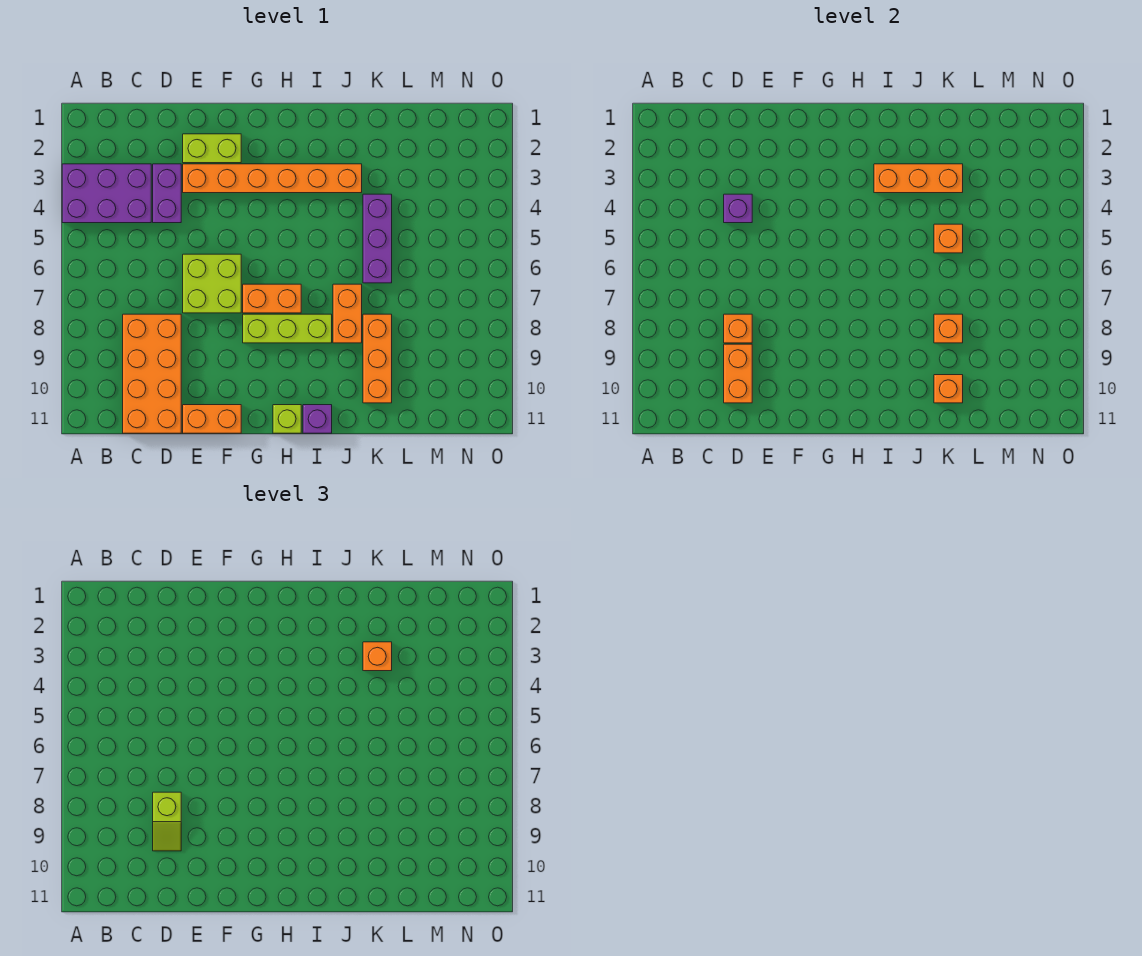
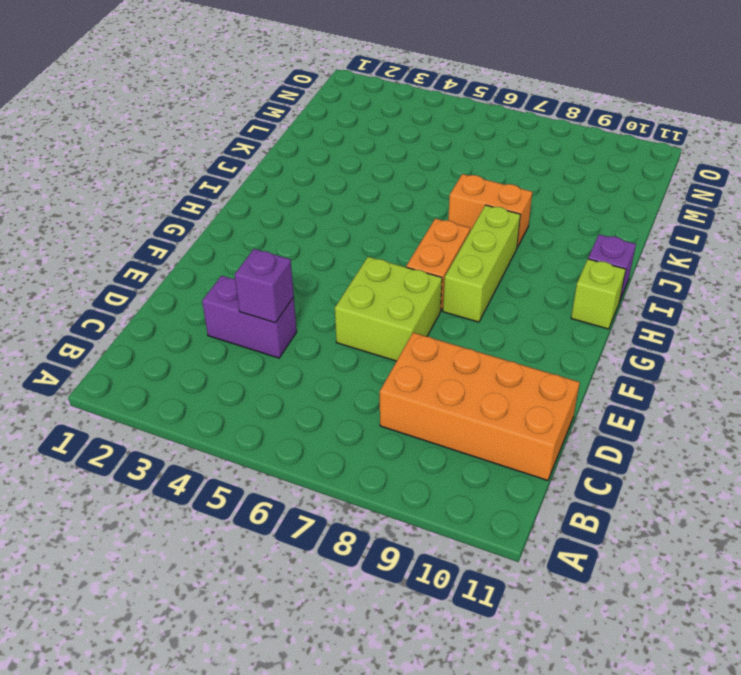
none -> purple brick A3:C4 level 1
none -> lime brick E2:F2 level 1
none -> orange brick E3:J3 level 1

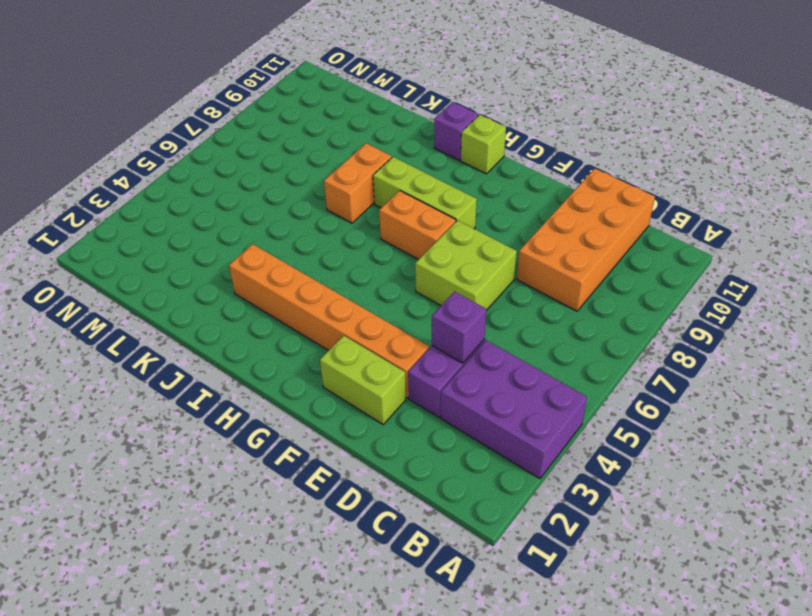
none -> orange brick E11:F11 level 1
none -> purple brick K4:K6 level 1
none -> orange brick K8:K10 level 1

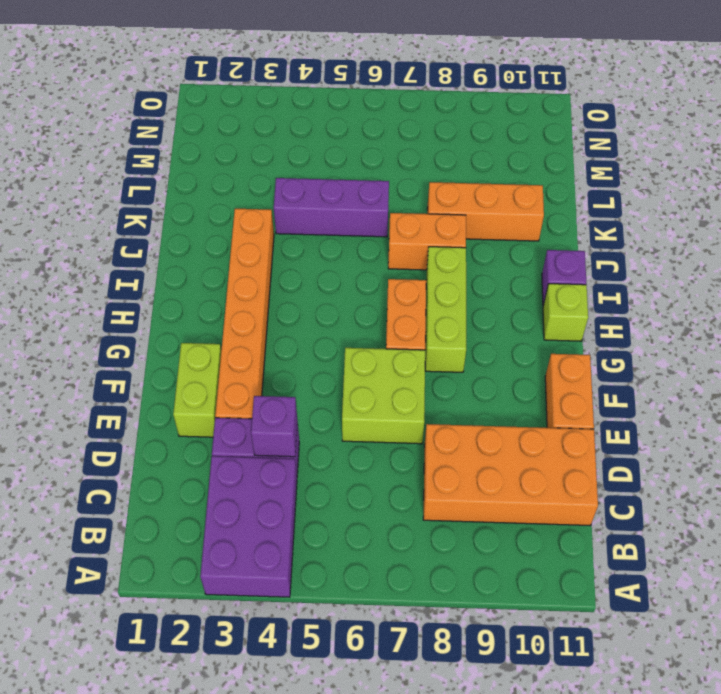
none -> orange brick D8 level 2
none -> orange brick D9:D10 level 2
none -> orange brick I3:K3 level 2

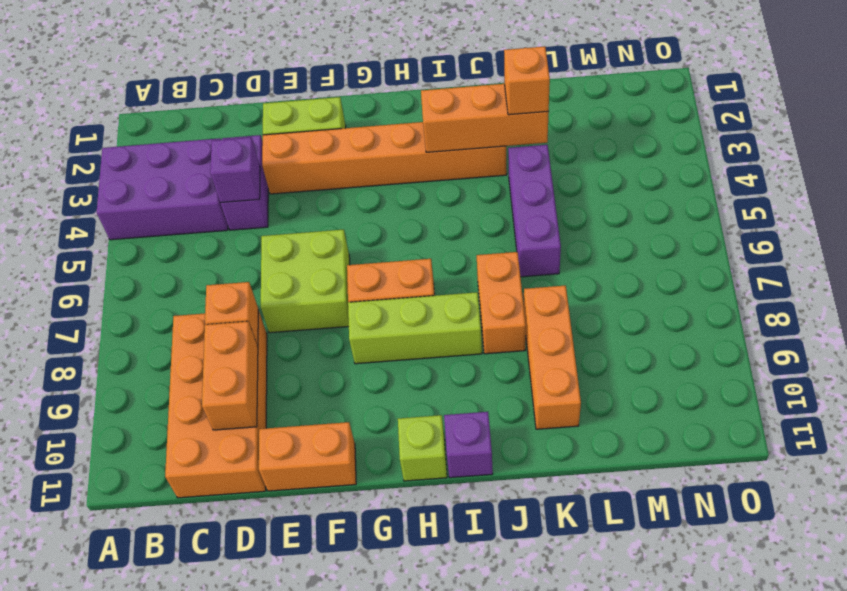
none -> orange brick K5 level 2
none -> orange brick K8 level 2
none -> orange brick K10 level 2

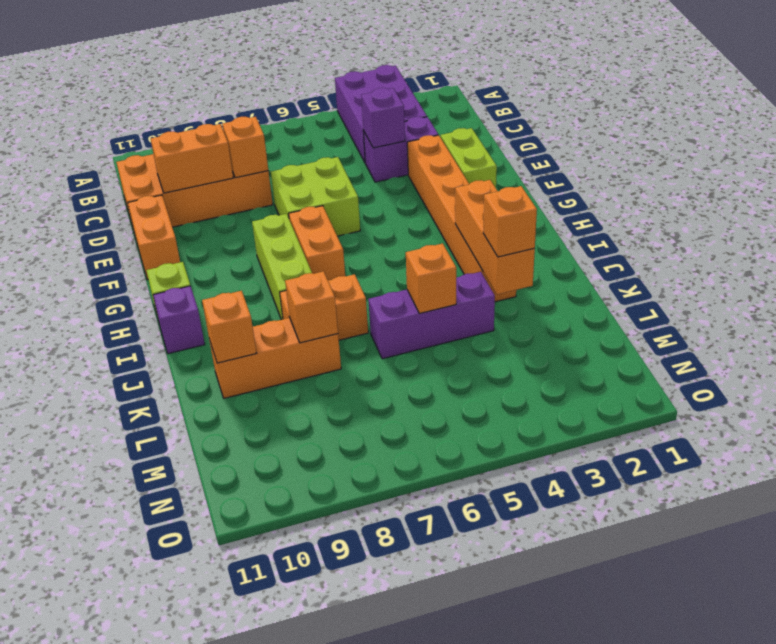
none -> lime slope D8:D9 level 3 top 8

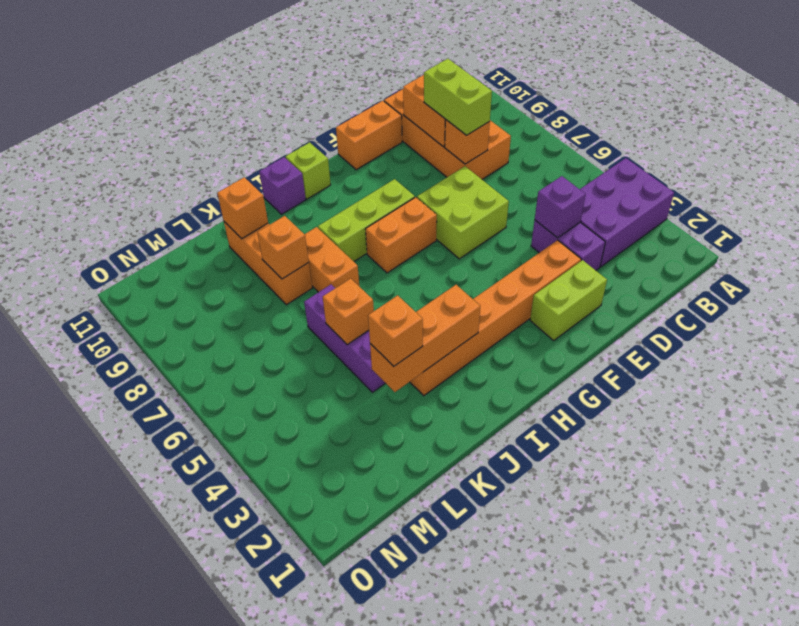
lime brick D8:D9 level 3 -> lime slope D8:D9 level 3 top 8

